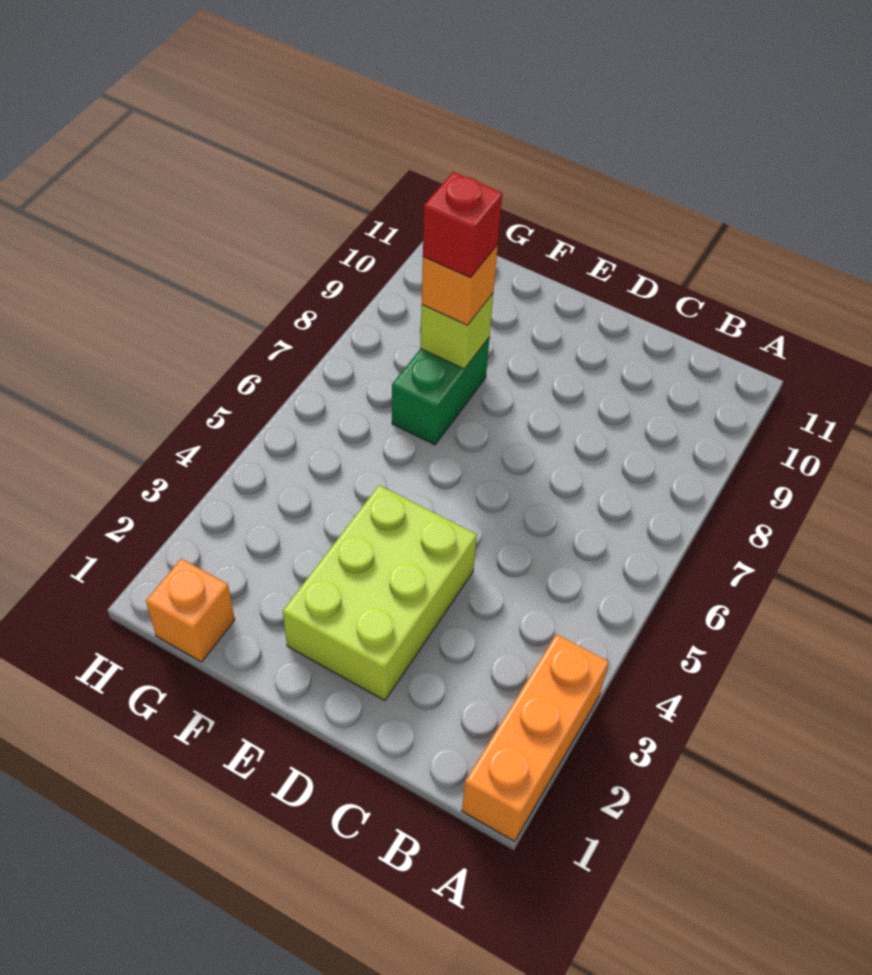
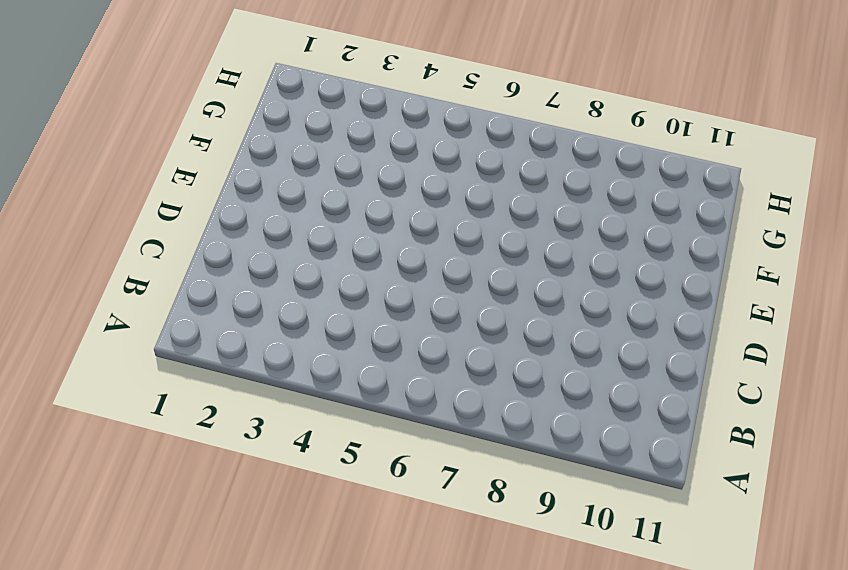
none -> orange brick A1:A3 level 1
none -> lime brick D2:E4 level 1

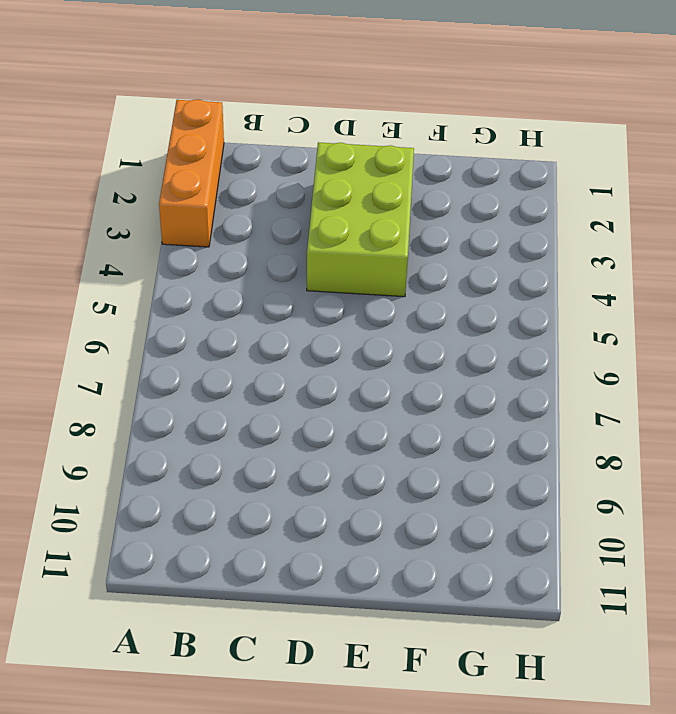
none -> green brick F7:F8 level 1
none -> orange brick G1 level 1

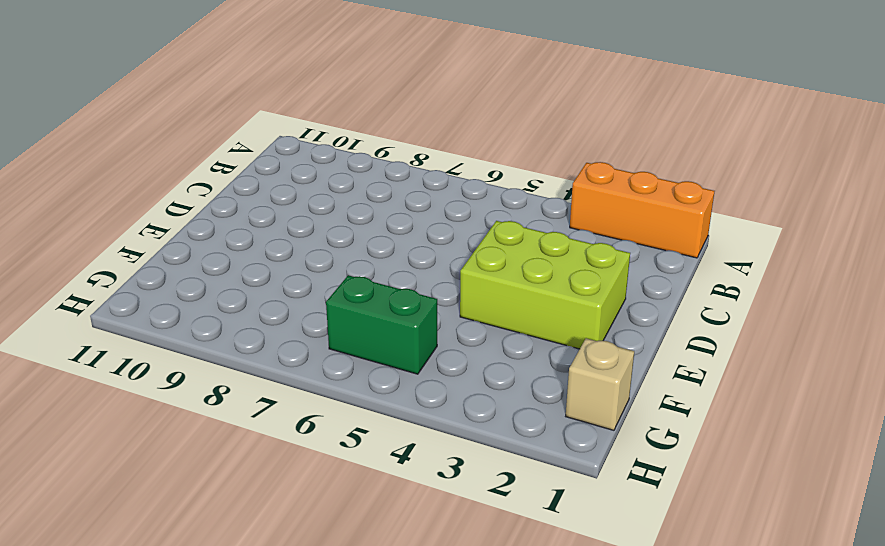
tan brick G1 level 1 -> orange brick G1 level 1
green brick G5:G6 level 1 -> green brick F7:F8 level 1
none -> lime brick F8 level 2
none -> orange brick F8 level 3

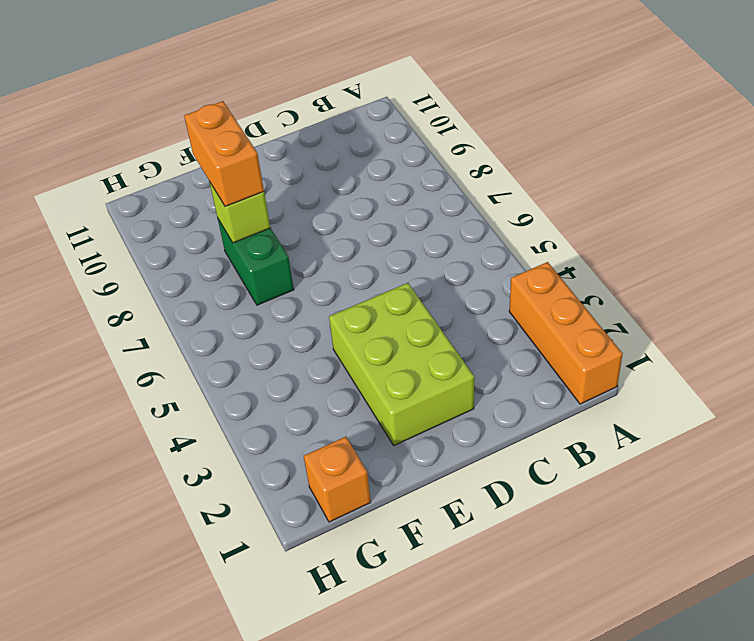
orange brick F8:F9 level 3 -> orange brick F8 level 3
none -> red brick F8 level 4

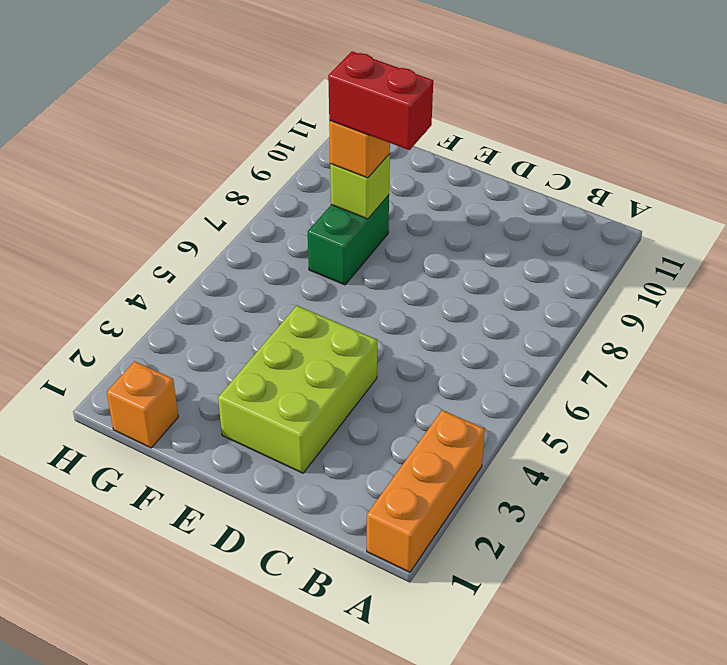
red brick E8:F8 level 4 -> red brick F8 level 4

